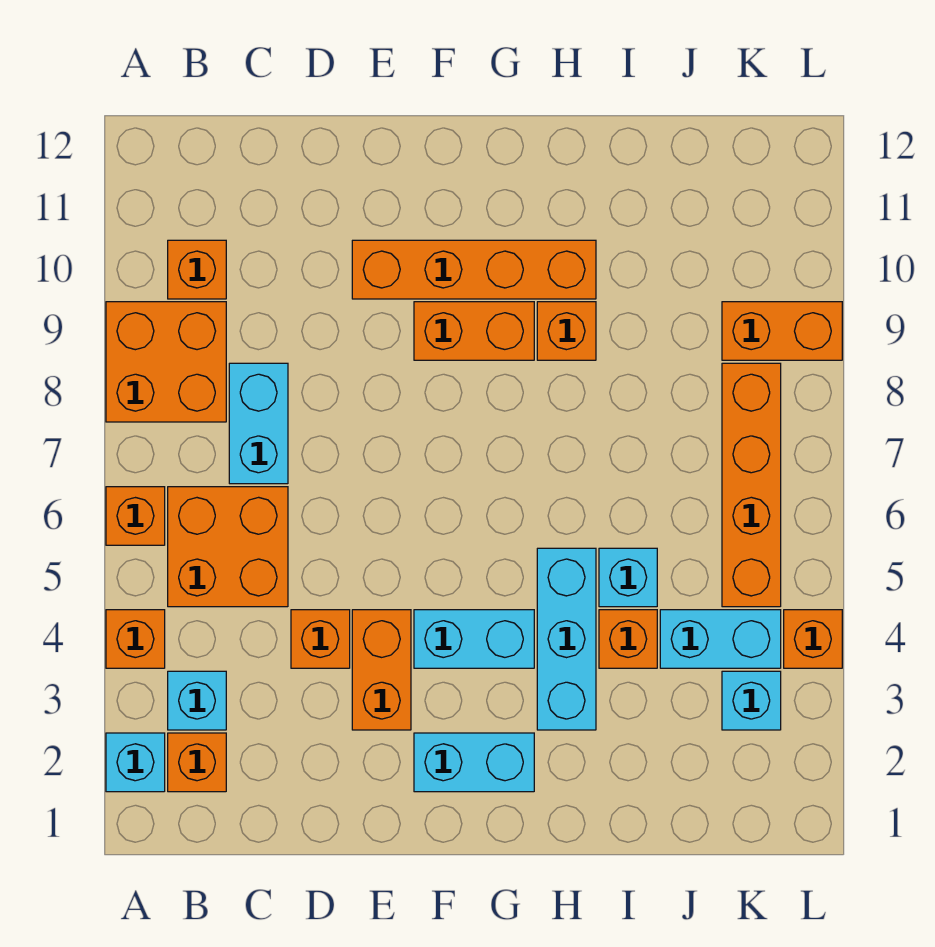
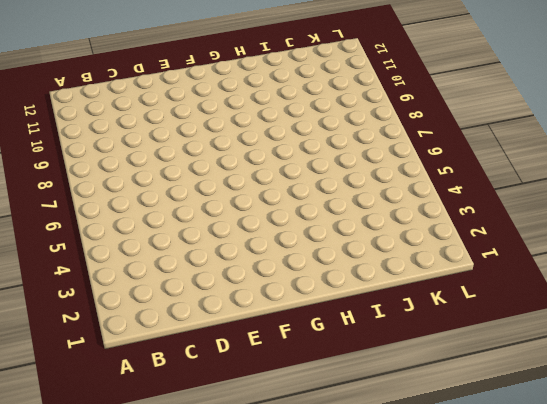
none -> cyan brick A2 level 1
none -> orange brick A4 level 1
none -> orange brick A6 level 1

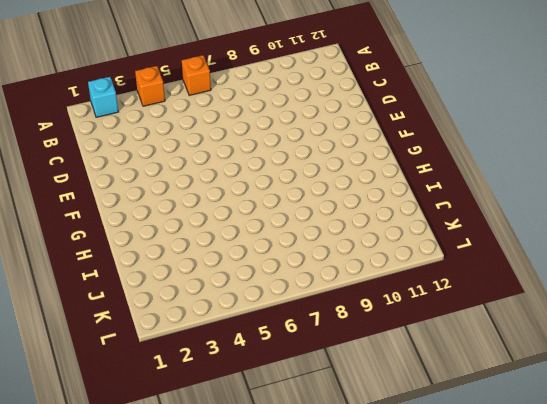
none -> orange brick A8:B9 level 1
none -> orange brick B2 level 1
none -> cyan brick B3 level 1

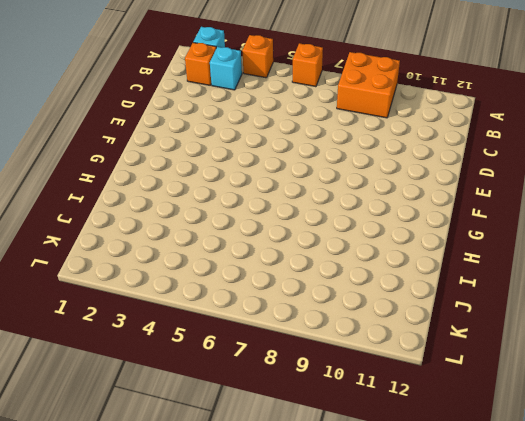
none -> orange brick B5:C6 level 1
none -> orange brick B10 level 1
none -> cyan brick C7:C8 level 1

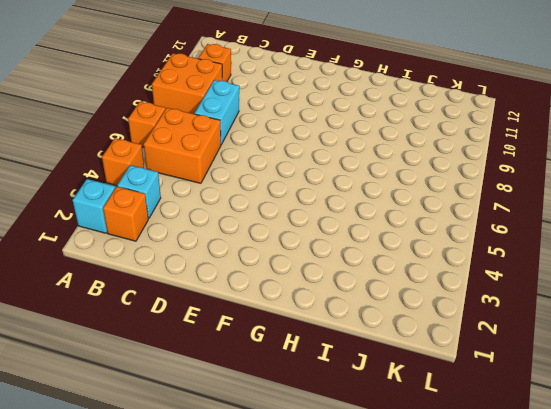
none -> orange brick D4 level 1
none -> orange brick E3:E4 level 1
none -> orange brick E10:H10 level 1

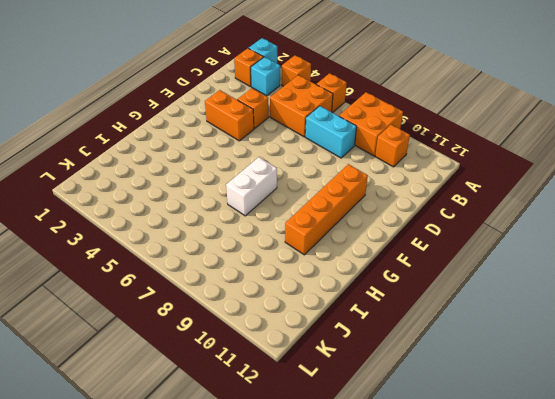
white brick G7:H7 level 1 -> none
none -> cyan brick F2:G2 level 1
none -> cyan brick F4:G4 level 1
none -> orange brick F9:G9 level 1

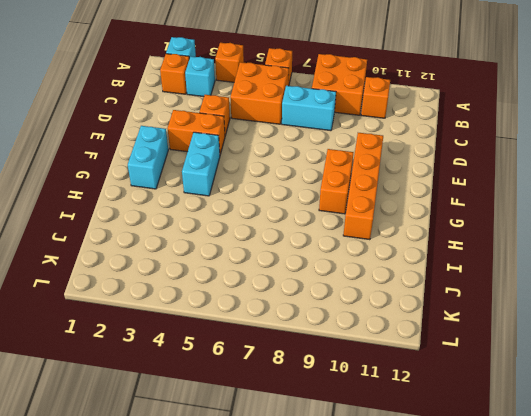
none -> cyan brick H3:H5 level 1
none -> orange brick H9 level 1
none -> orange brick I4 level 1

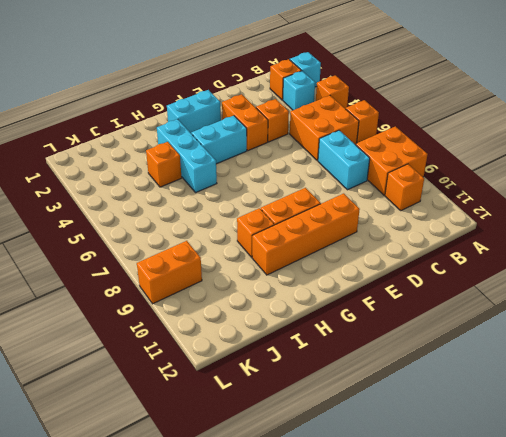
none -> cyan brick I5 level 1
none -> cyan brick J4:K4 level 1
none -> cyan brick K3 level 1

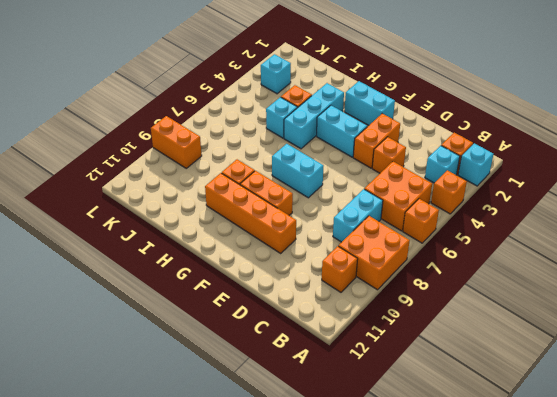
cyan brick F7:G7 level 1 -> cyan brick J4:K4 level 1
none -> orange brick K5:K8 level 1
none -> orange brick L4 level 1

